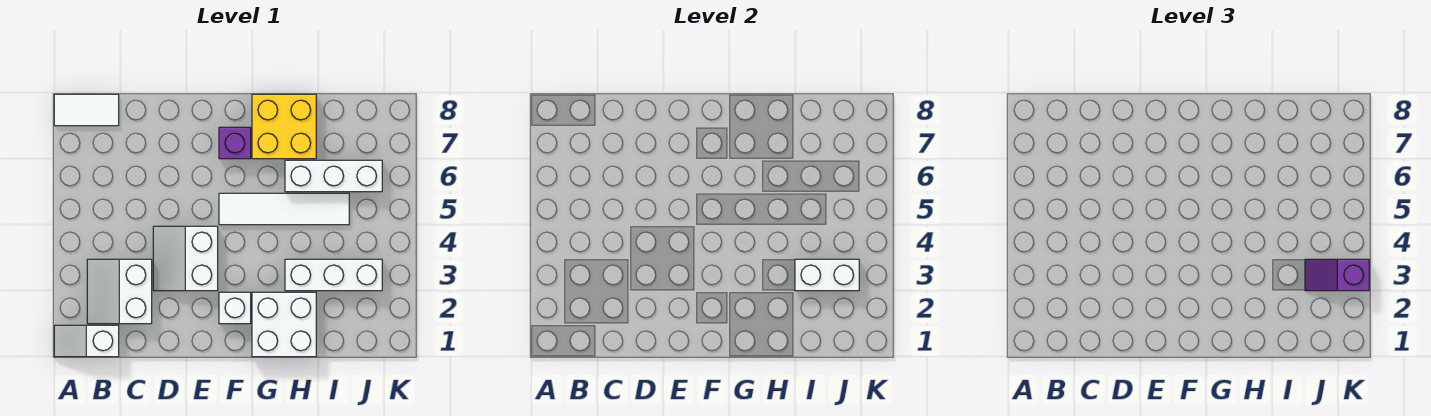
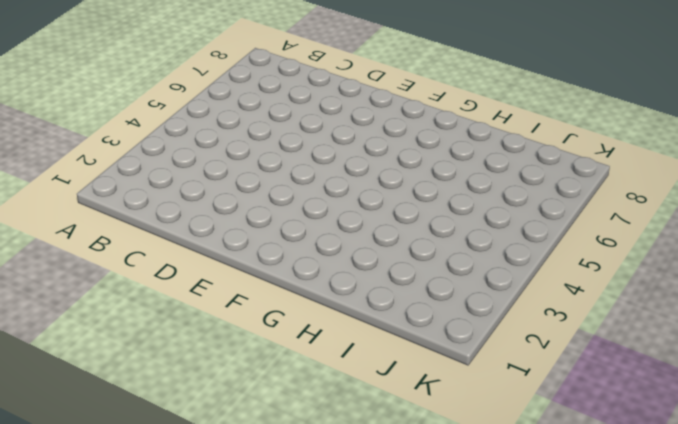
none -> white slope A1:B1 level 1 top B
none -> white tile A8:B8 level 1
none -> white slope B2:C3 level 1 top C

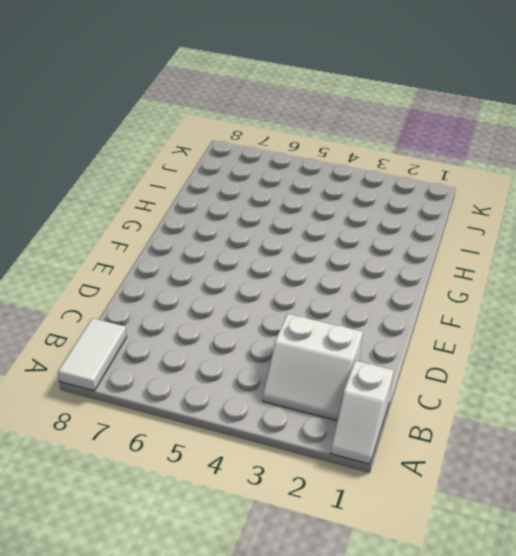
none -> white slope D3:E4 level 1 top E
none -> white brick F2 level 1
none -> white tile F5:I5 level 1

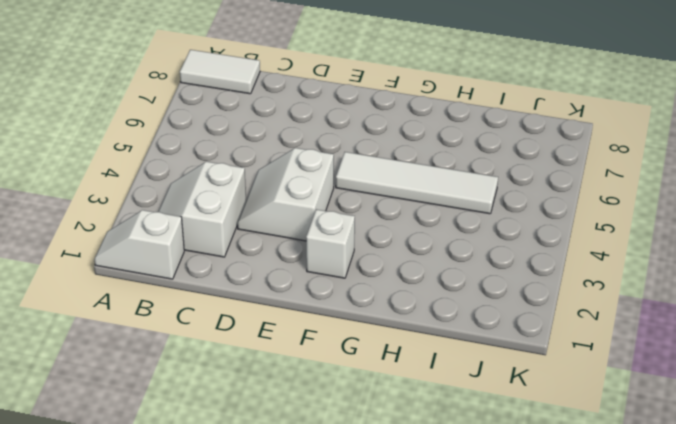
none -> purple brick F7 level 1
none -> white brick G1:H2 level 1
none -> yellow brick G7:H8 level 1

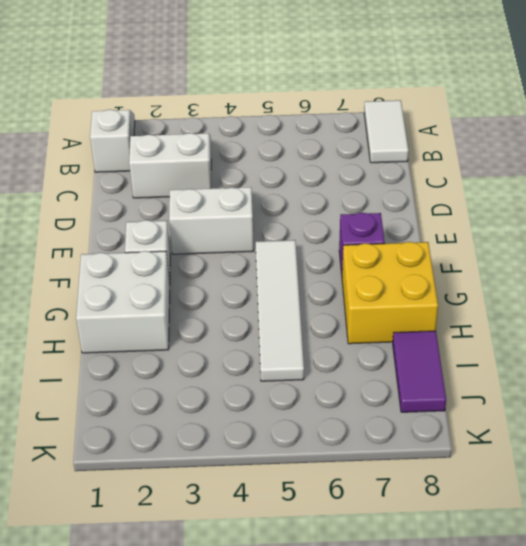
purple tile I8:J8 level 1 -> none
none -> white brick H3:J3 level 1
none -> white brick H6:J6 level 1
none -> white brick I3:J3 level 2

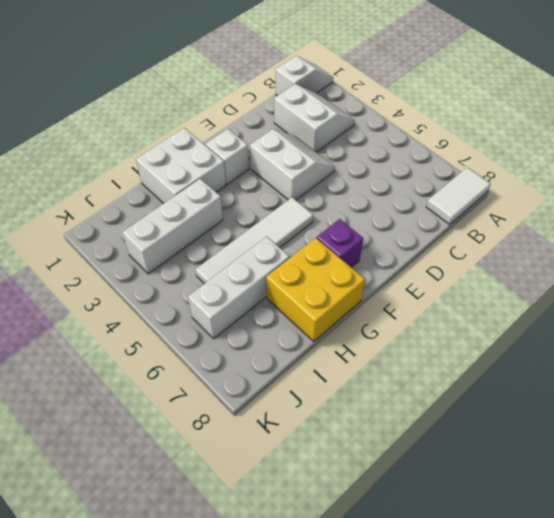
none -> white brick I3:J3 level 2
none -> purple slope J3:K3 level 3 top K

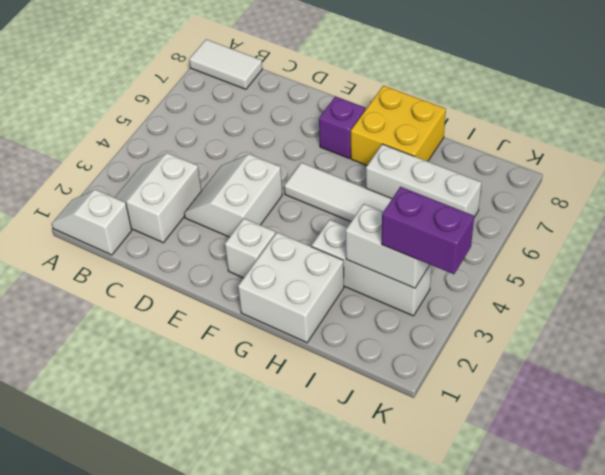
purple brick J3:K3 level 3 -> purple slope J3:K3 level 3 top K

